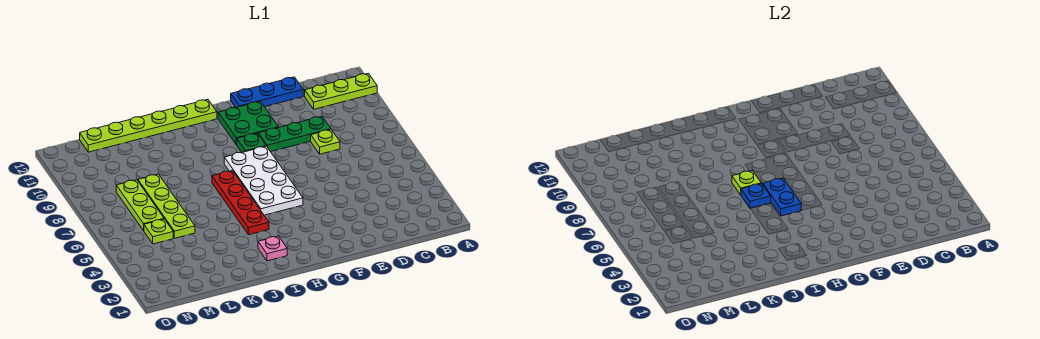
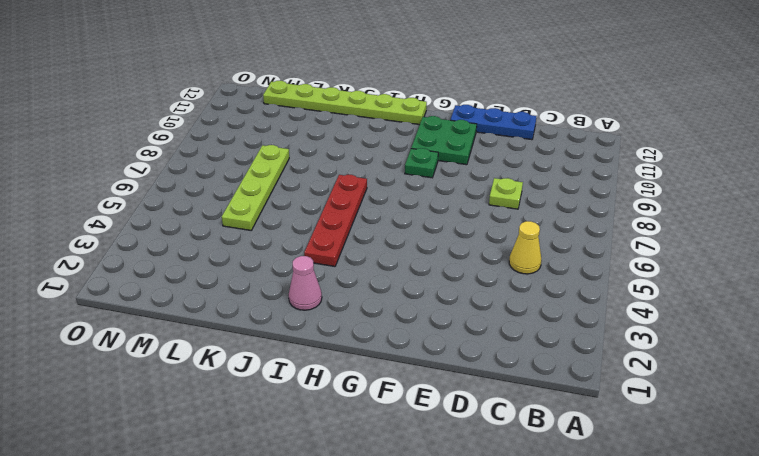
yellow cone C5 level 1 -> none
pink cone I2 level 1 -> pink plate I2 level 1
none -> lime plate A11:C11 level 1
none -> green plate D9:F9 level 1
none -> white plate G5:H8 level 1

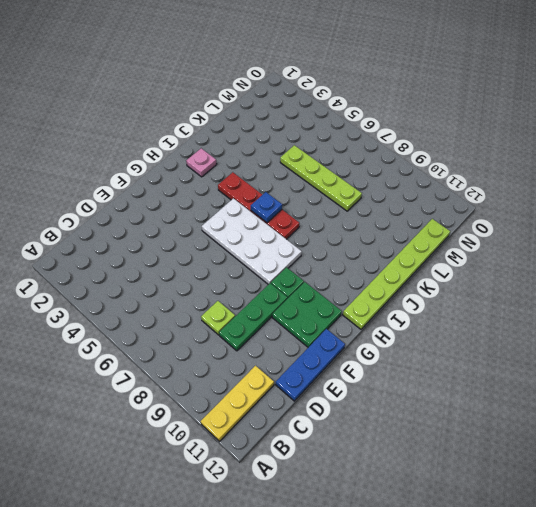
yellow plate A11:C11 level 1 -> lime plate A11:C11 level 1
none -> lime plate M5 level 1
none -> lime plate M6:M8 level 1
none -> blue plate H5:H6 level 2

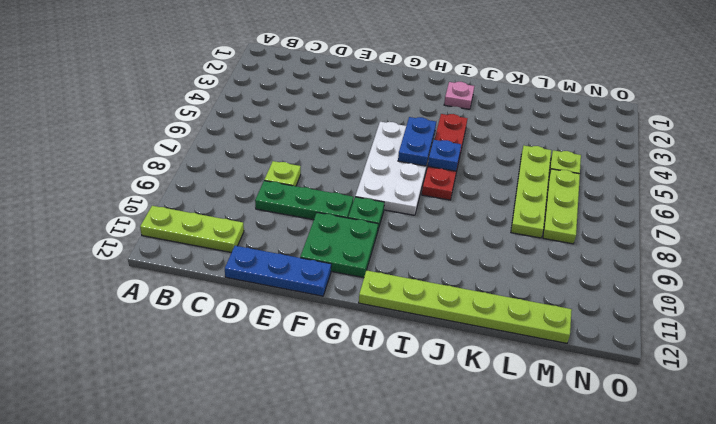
none -> lime plate I7 level 2

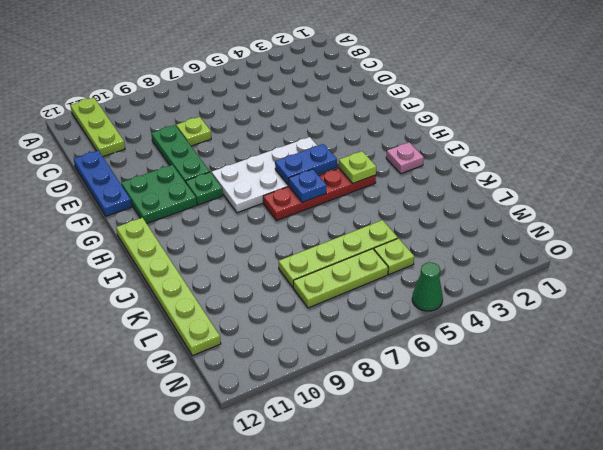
lime plate I4 level 2 -> lime plate I7 level 2
green cone O5 level 1 -> none

